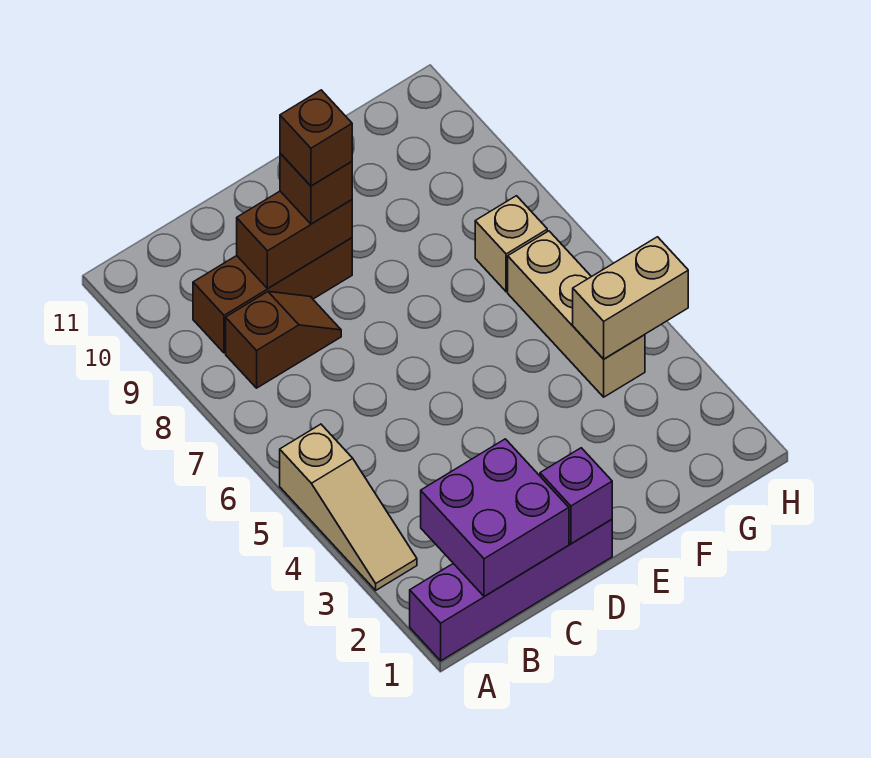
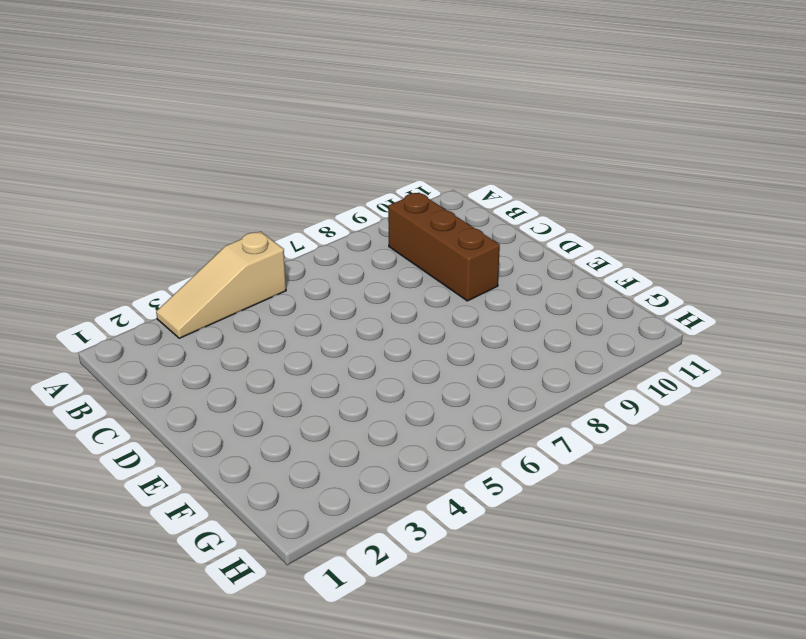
none -> purple brick A1:D1 level 1
none -> brown slope B8:C8 level 1 top B
none -> tan brick G4:G6 level 1

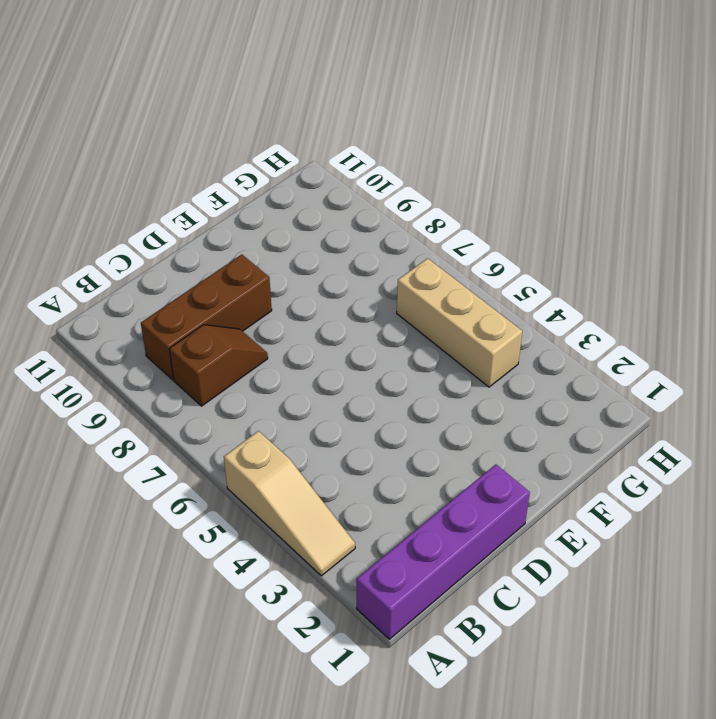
none -> tan brick G7 level 1
none -> purple brick B1:C2 level 2
none -> brown brick C9:D9 level 2

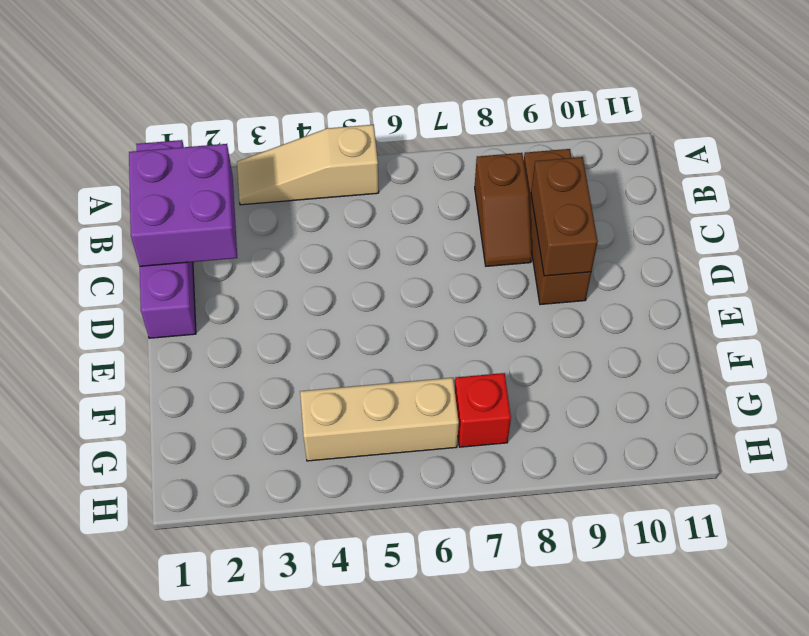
red brick G7 level 1 -> tan brick G7 level 1
none -> purple brick D1 level 2
none -> tan brick G4:H4 level 2
none -> brown brick D9 level 3

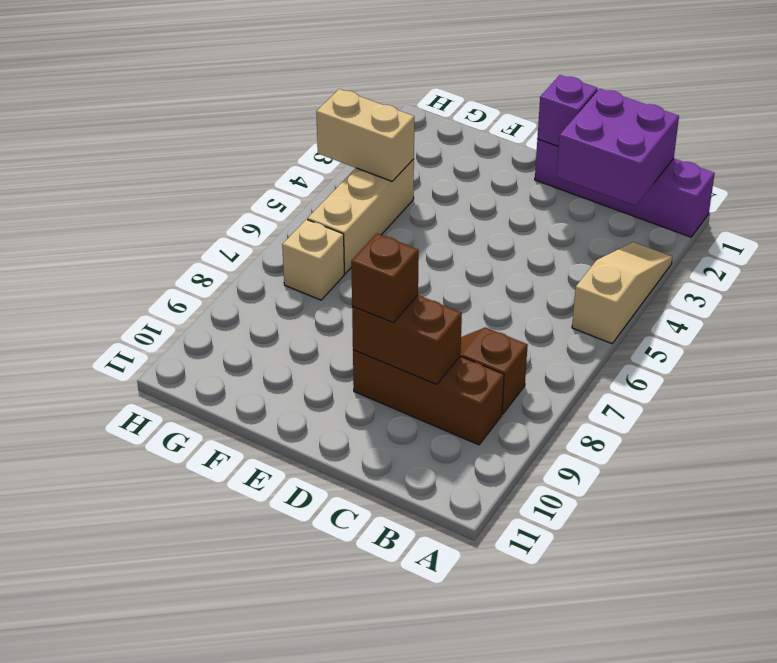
none -> brown brick D9 level 4

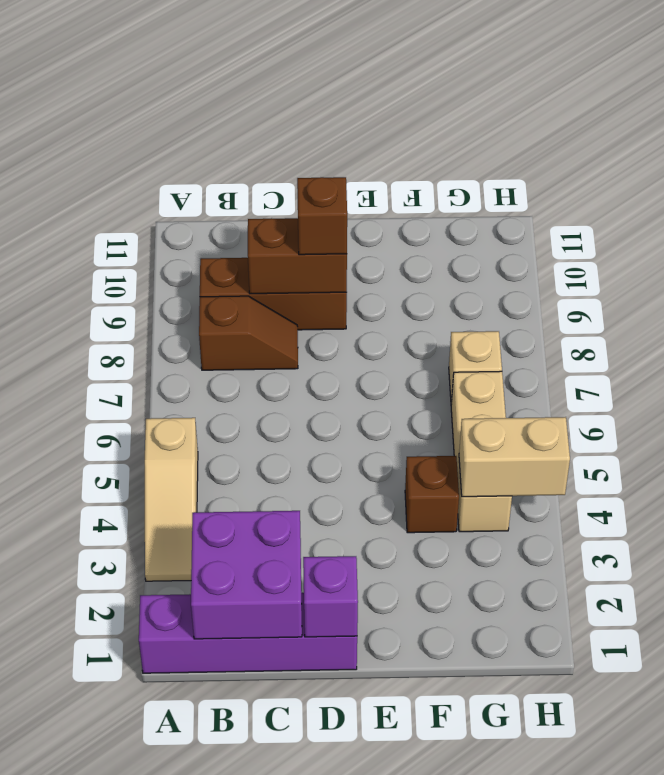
brown brick F4 level 1 -> brown brick D9 level 4

